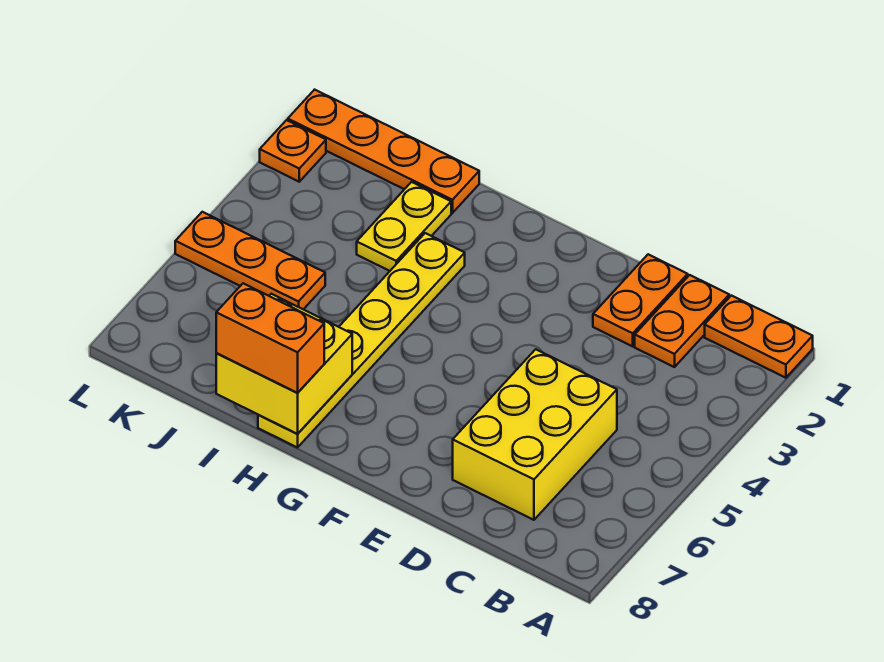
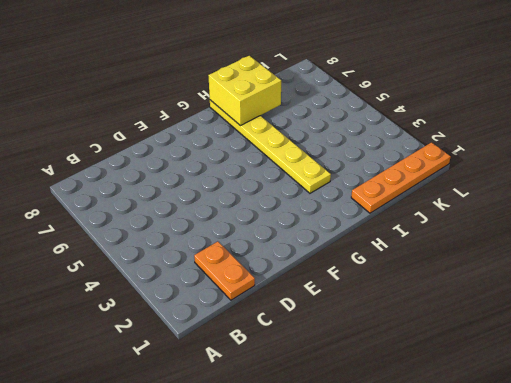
none -> orange plate A1:B1 level 1
none -> yellow brick C5:D7 level 1

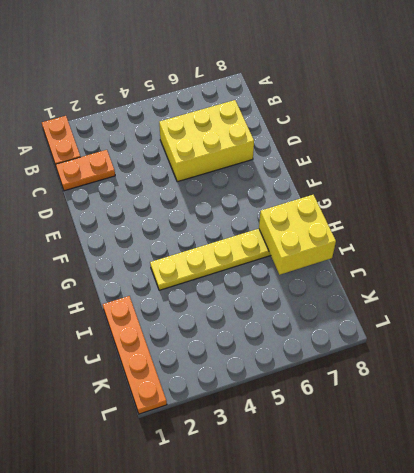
none -> orange plate D1:D2 level 1
none -> yellow plate I2:I3 level 1

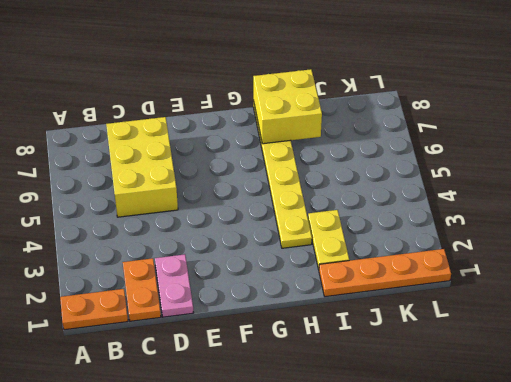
pink plate D1:D2 level 1 -> orange plate D1:D2 level 1
none -> orange plate J5:L5 level 1
none -> orange plate L2 level 1

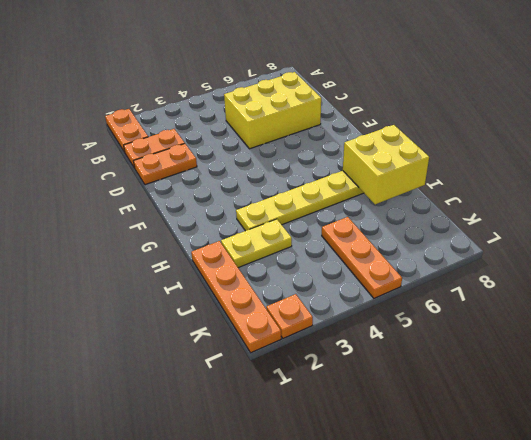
none -> orange brick H8:I8 level 3

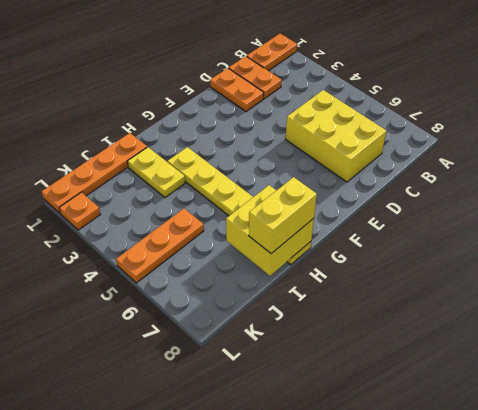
yellow brick H8:I8 level 3 -> orange brick H8:I8 level 3

